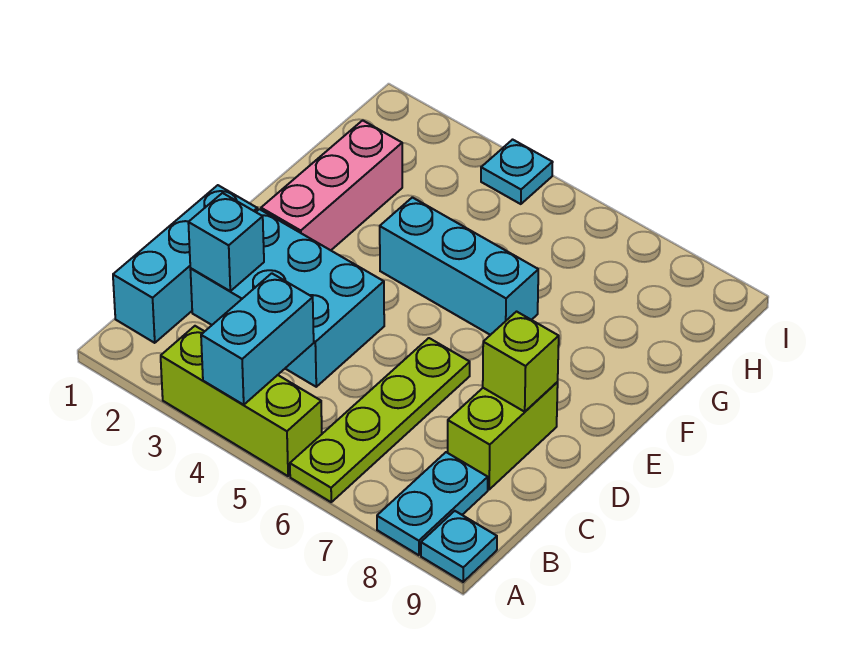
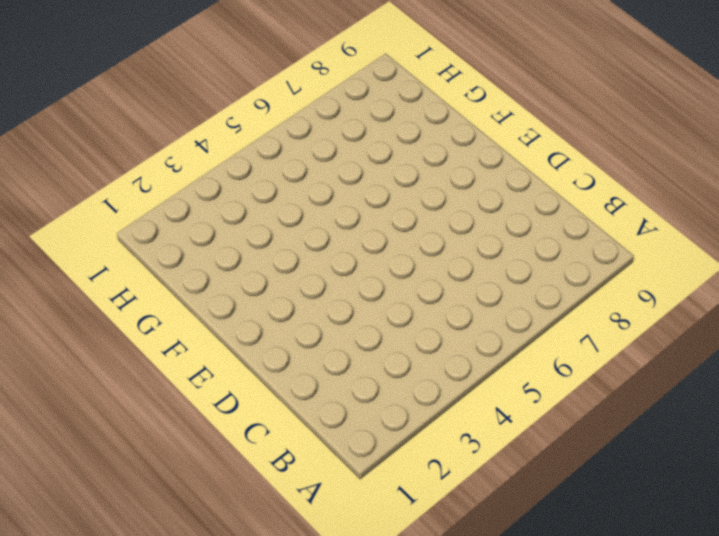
none -> lime brick A3:A5 level 1
none -> lime plate A6:D6 level 1
none -> cyan plate A8:B8 level 1

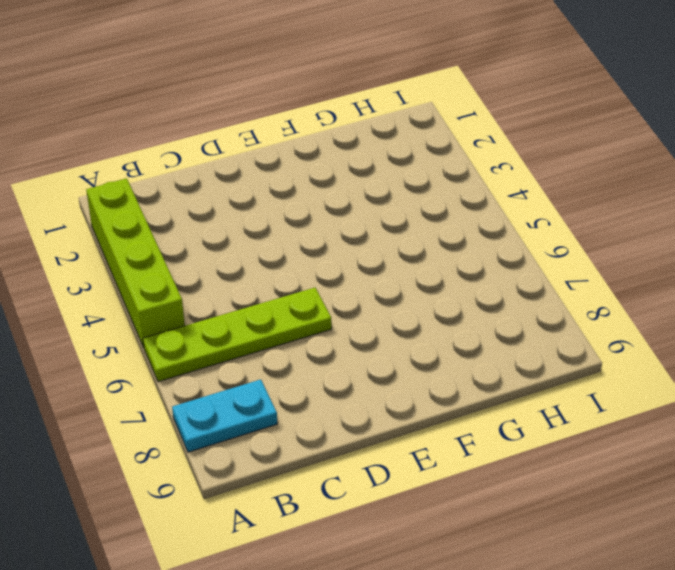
lime brick A2:A5 level 1 -> lime brick A3:A5 level 1
none -> cyan plate A9 level 1
none -> cyan brick B1:D1 level 1
none -> cyan brick C2:D4 level 1

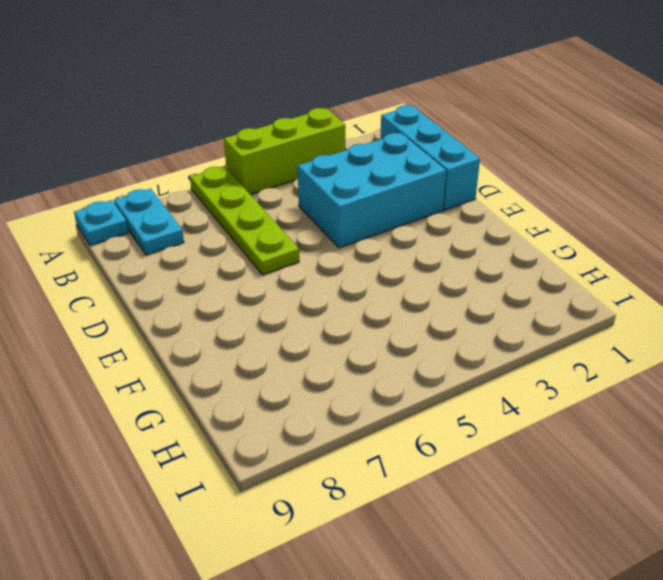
none -> lime brick C8:D8 level 1
none -> pink brick E2:G2 level 1
none -> cyan brick F4:F6 level 1

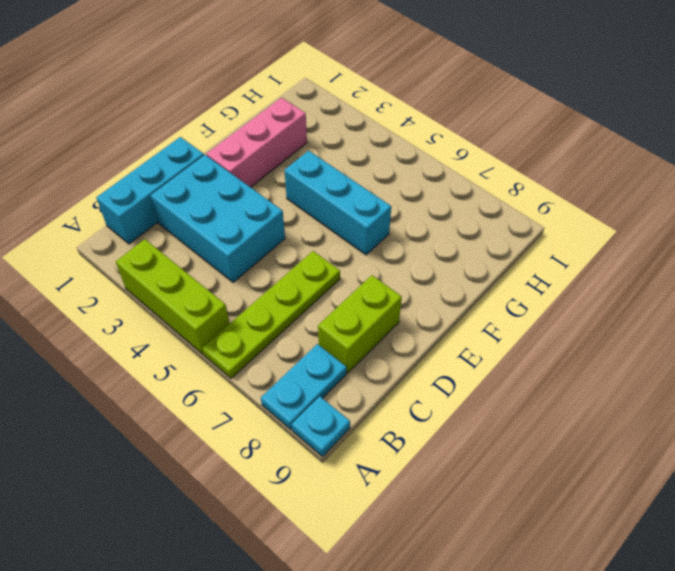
none -> cyan plate I4 level 1
none -> cyan brick A4:B4 level 2
none -> cyan brick C2 level 2

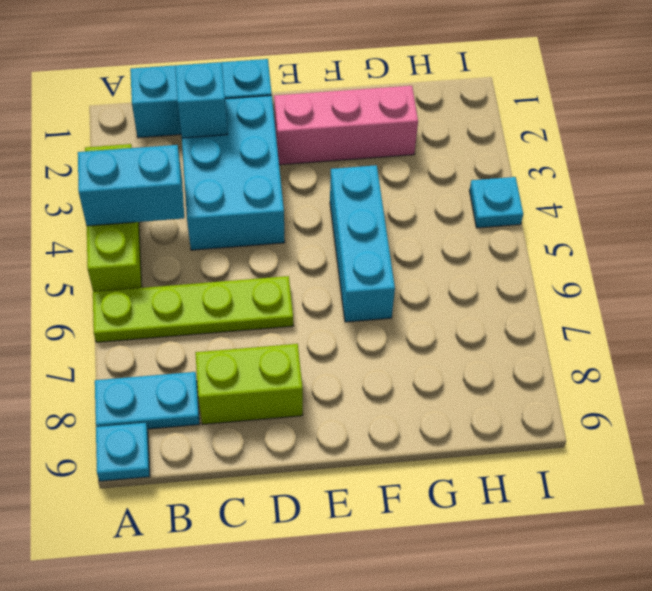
none -> lime brick D8 level 2

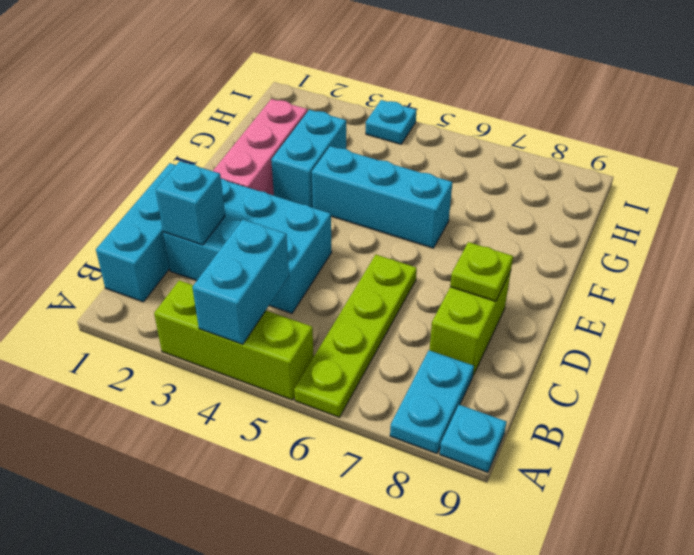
lime plate D8 level 2 -> lime brick D8 level 2
cyan brick F3:G3 level 1 -> none

